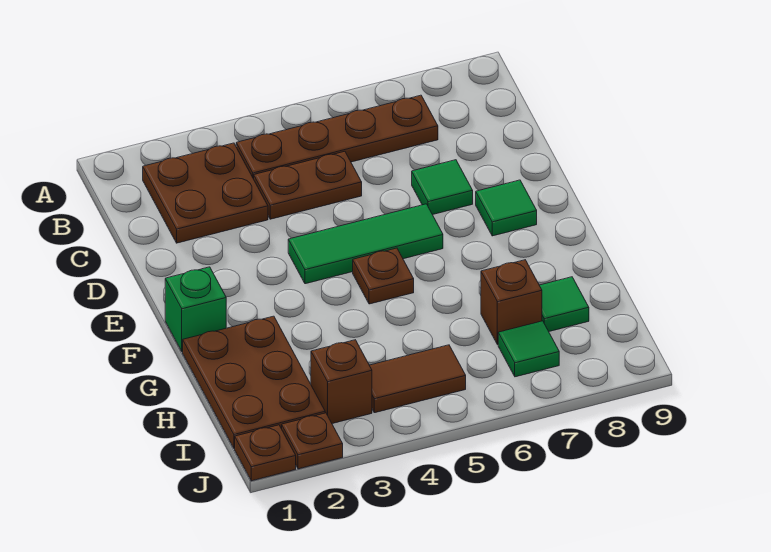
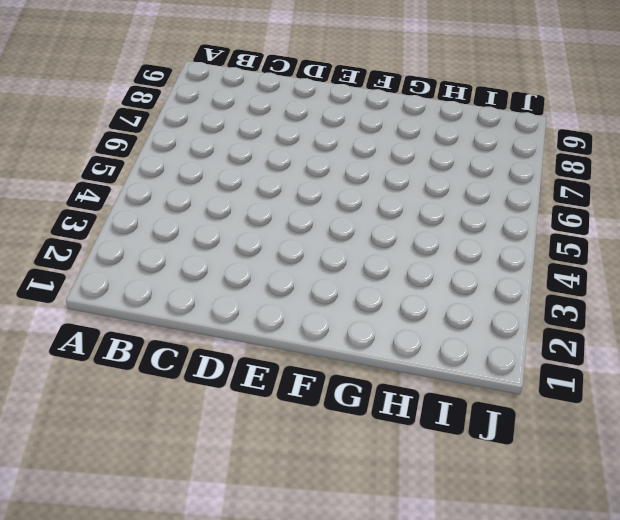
none -> brown plate B2:C3 level 1
none -> brown plate B4:B7 level 1
none -> brown plate C4:C5 level 1

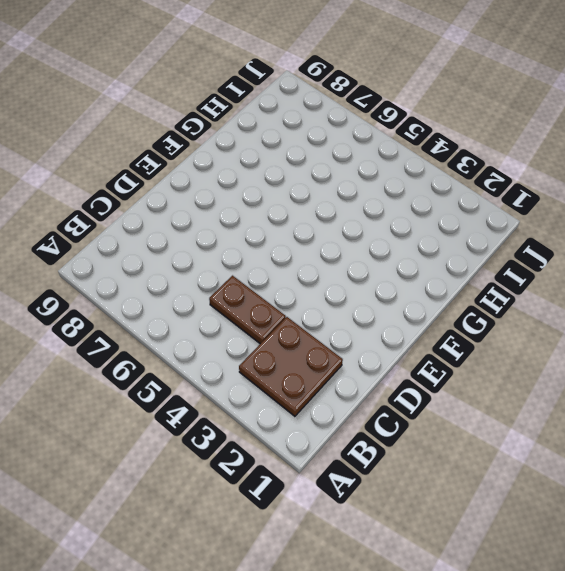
none -> brown plate B4:B7 level 1
none -> green tile D7 level 1
none -> green tile E4:E6 level 1

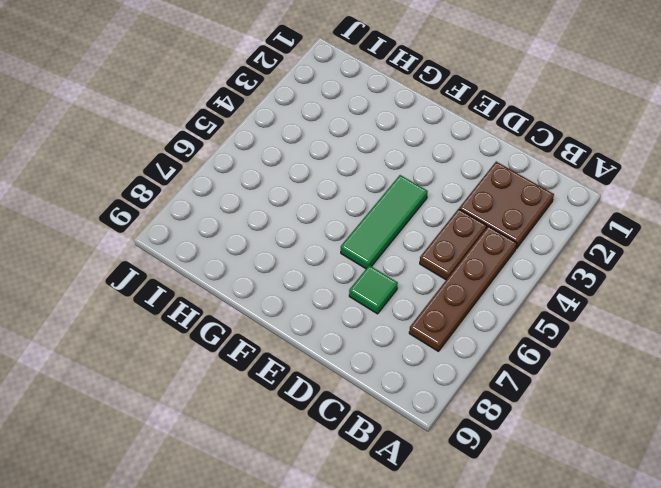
none -> green tile E8 level 1
none -> green brick F1 level 1
none -> brown plate F5 level 1

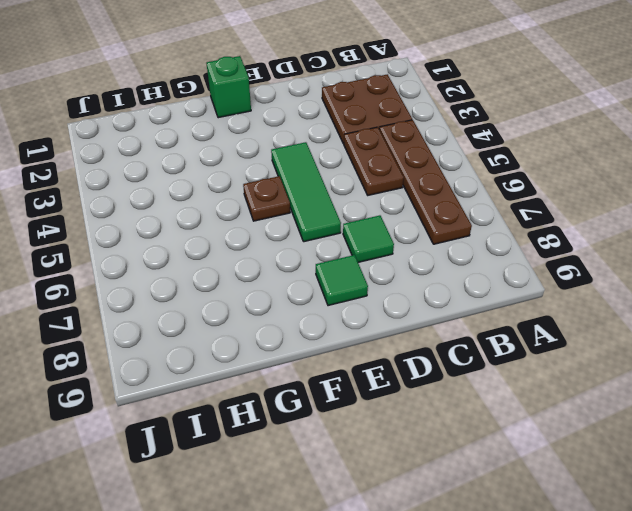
none -> brown plate G1:I2 level 1
none -> brown brick H7 level 1
none -> green tile H8 level 1

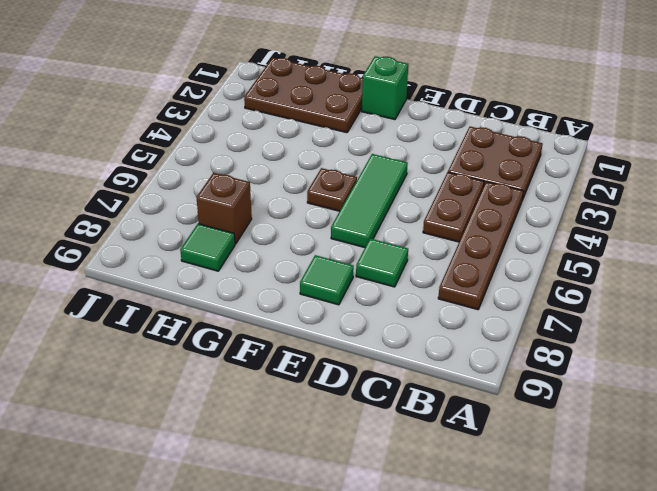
none -> brown brick I3 level 1
none -> brown tile I4:I5 level 1
none -> green tile I7 level 1

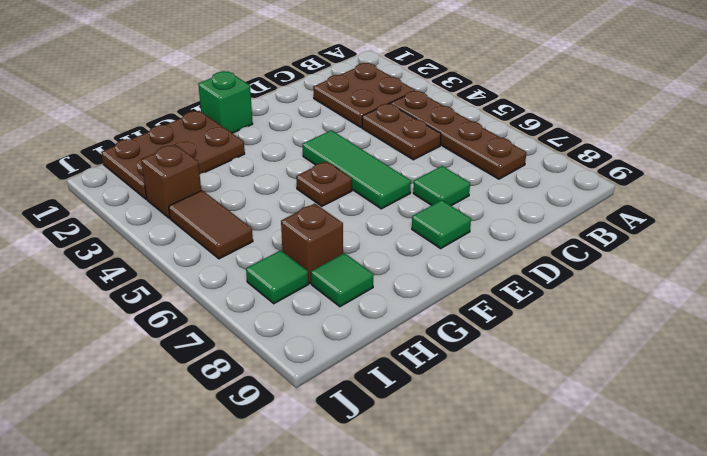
none -> brown plate J1 level 1
none -> brown plate J2 level 1

